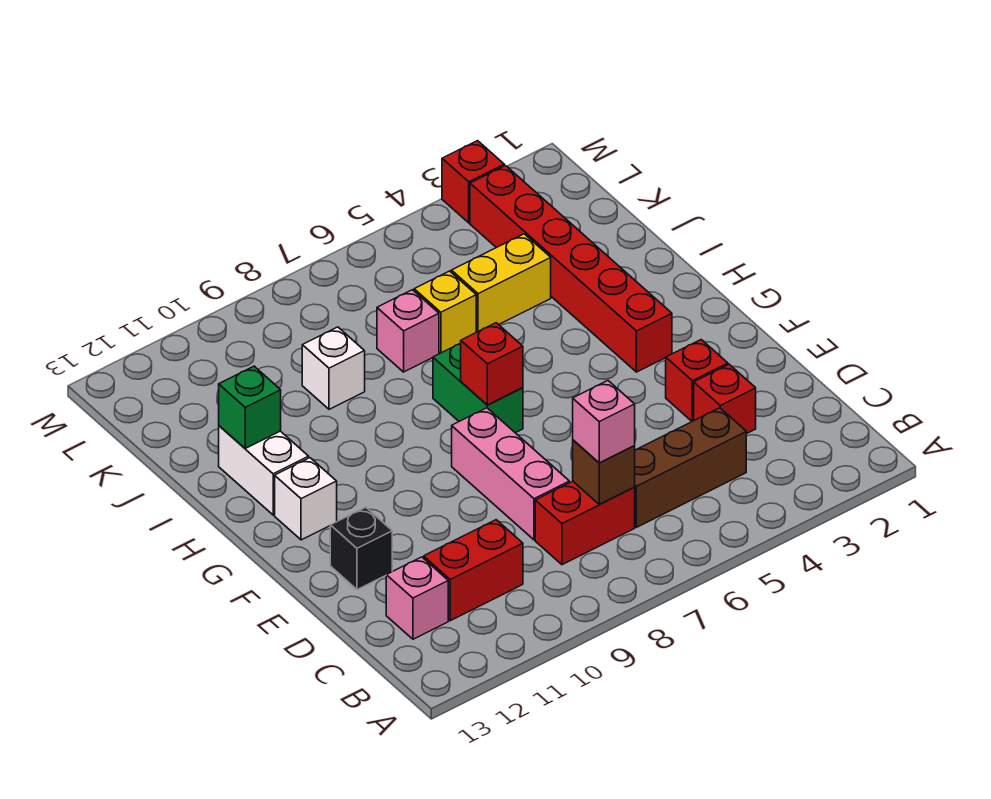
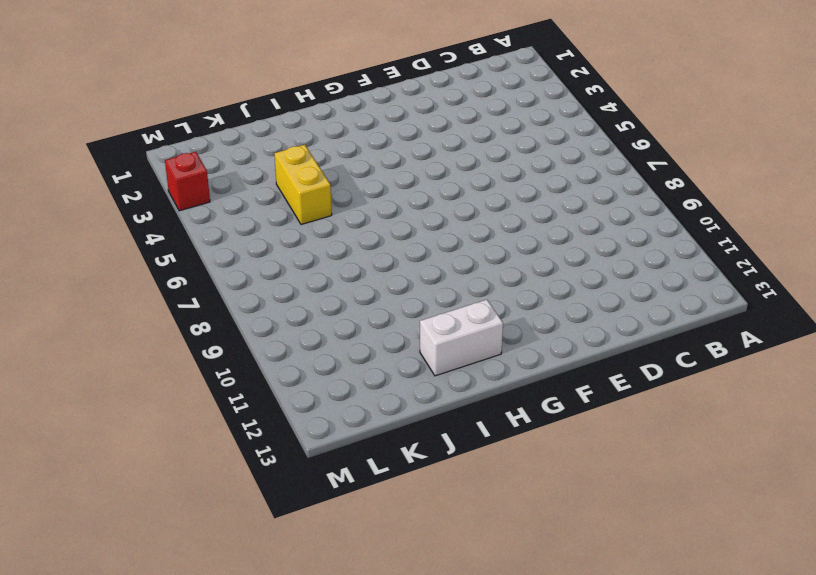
none -> brown brick C4:C6 level 1
none -> red brick C7:C8 level 1
none -> red brick C10:C11 level 1

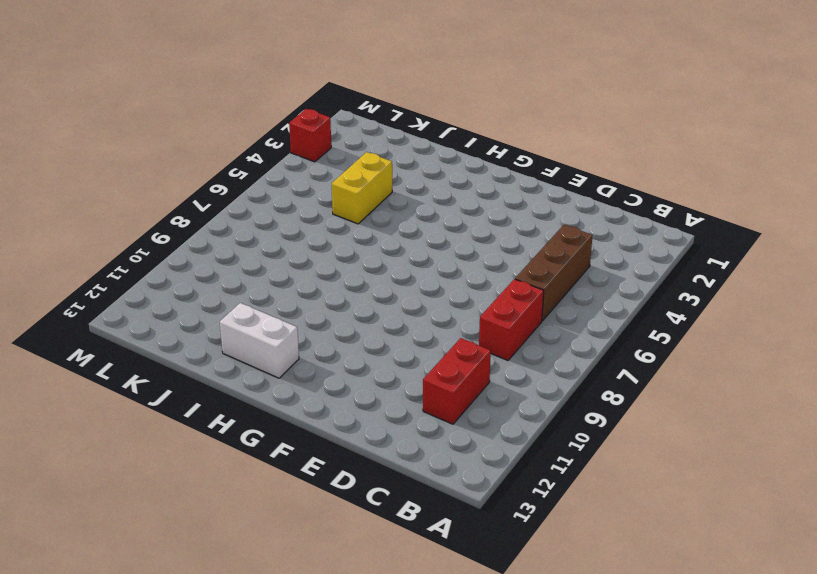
none -> pink brick C12 level 1
none -> red brick D3 level 1
none -> pink brick D8:F8 level 1

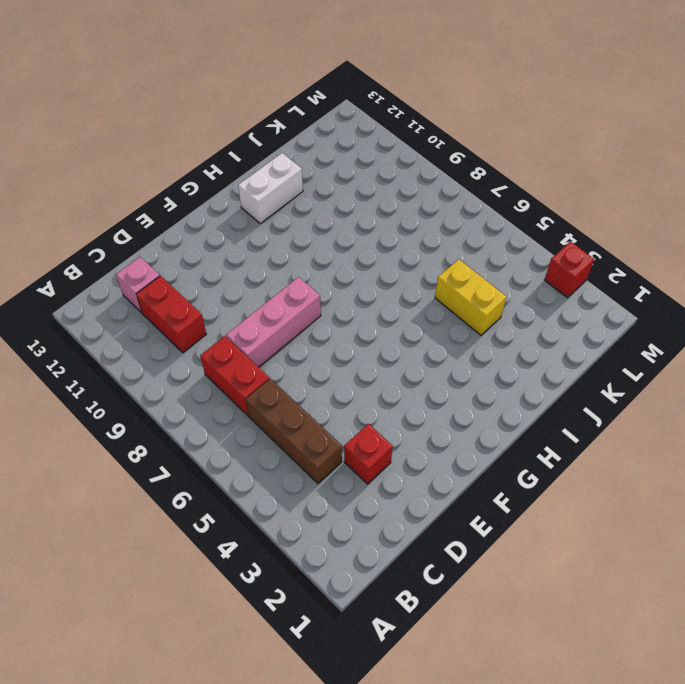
none -> red brick E3 level 1
none -> black brick E12 level 1
none -> red brick G3:L3 level 1

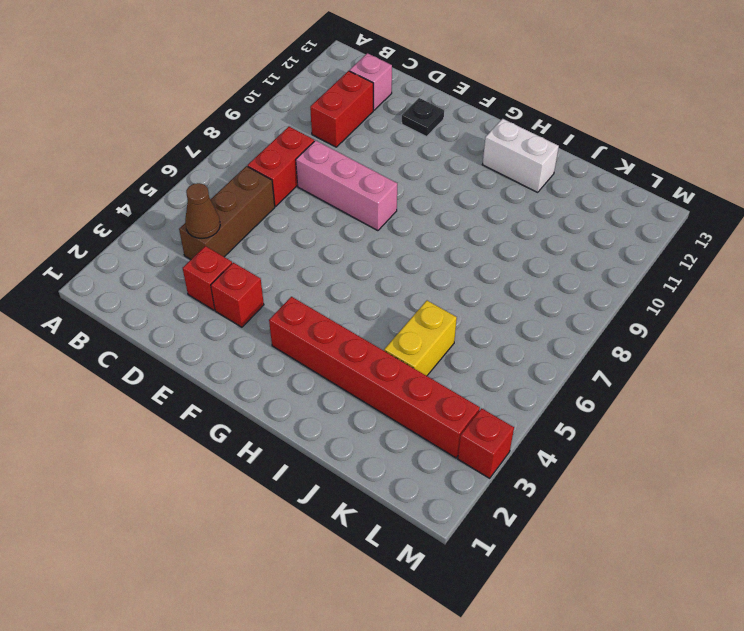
brown cone C4 level 2 -> none
black plate E12 level 1 -> black brick E12 level 1
none -> green brick G7:H7 level 1
none -> white brick G12 level 1
none -> yellow brick J6 level 1

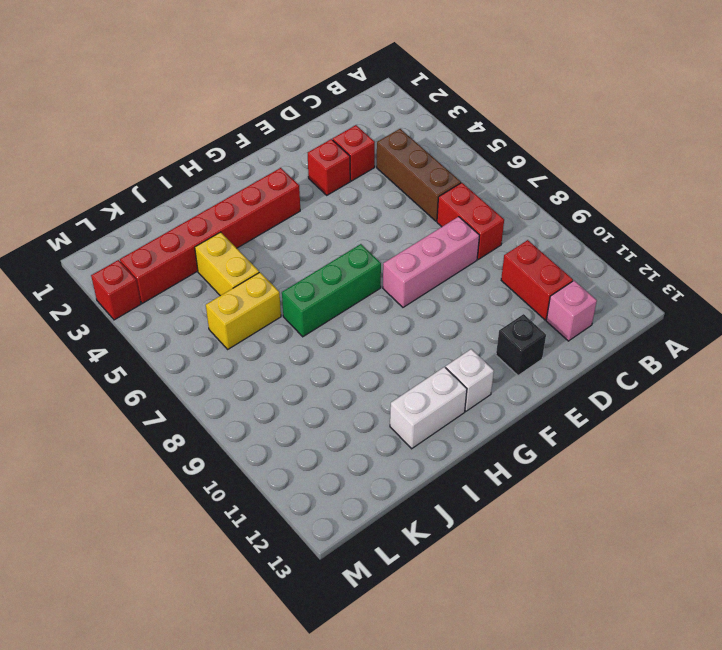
green brick G7:I7 level 1 -> green brick G7:H7 level 1
yellow brick J6:K6 level 1 -> yellow brick J6 level 1
none -> pink brick J7 level 1
none -> white brick J9 level 1
none -> brown brick C7 level 2

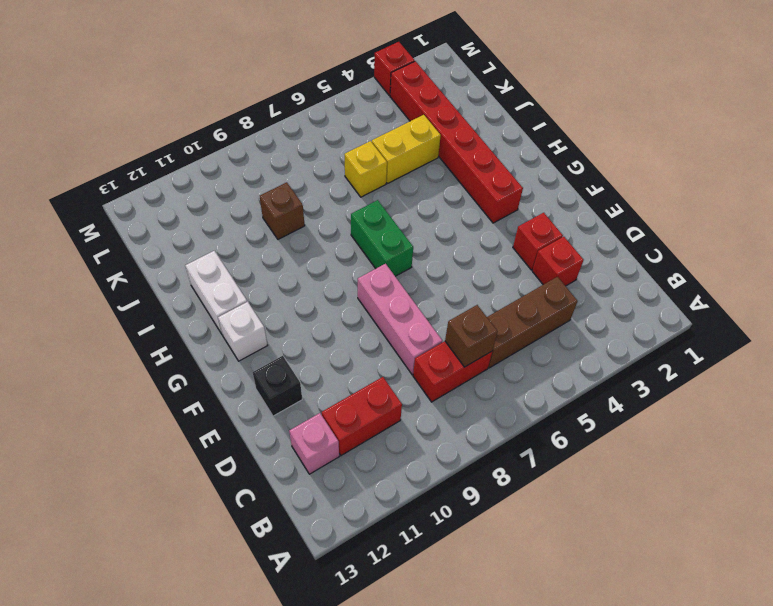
brown brick J9 level 1 -> white brick J9 level 1
none -> pink brick J7 level 1
none -> red brick G7 level 2
none -> green brick I12 level 2

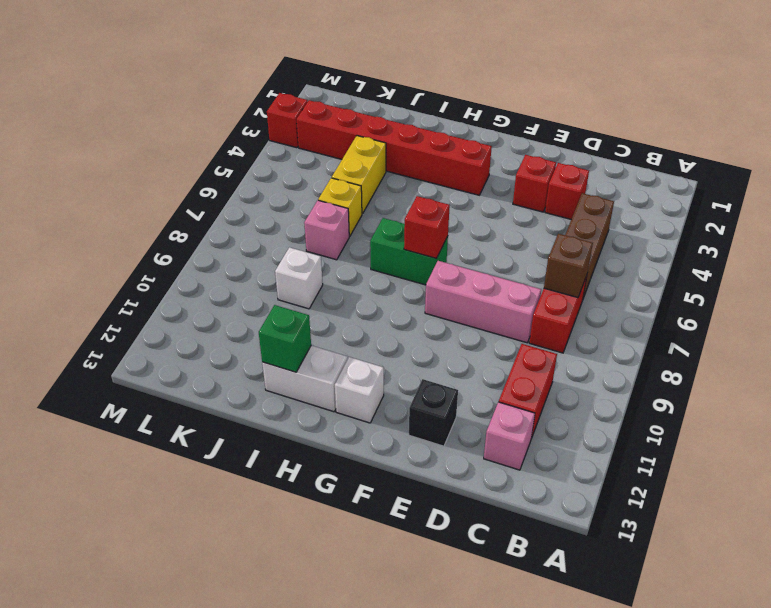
none -> pink brick C7 level 3

